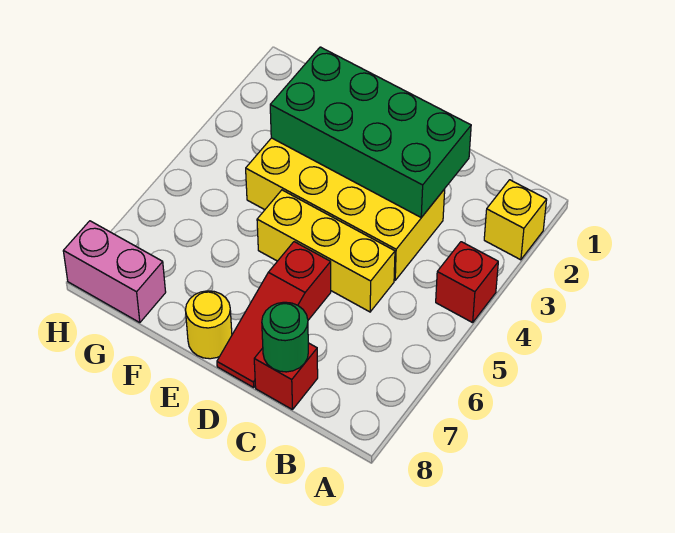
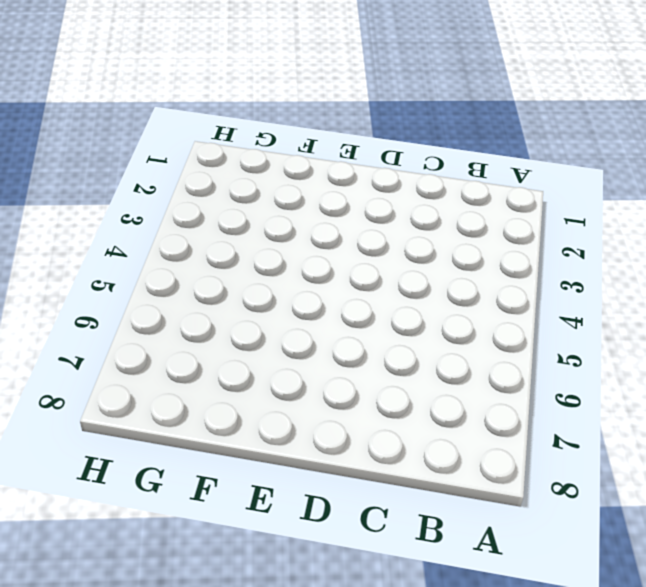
none -> yellow brick A2 level 1
none -> red brick A4 level 1

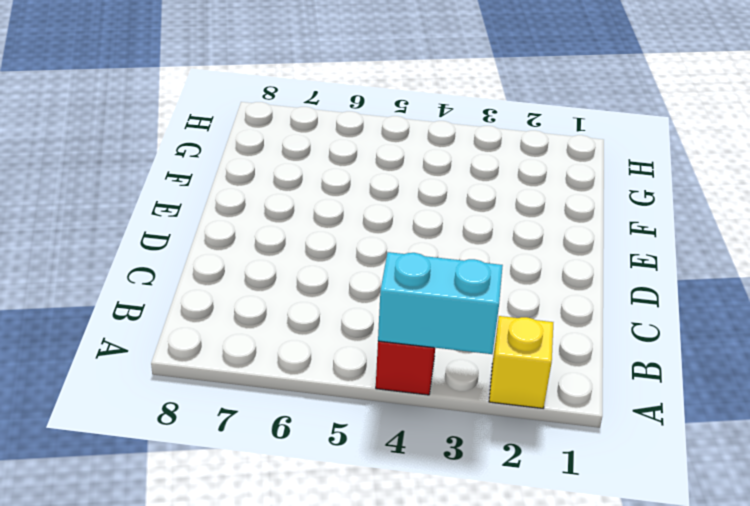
cyan brick A3:A4 level 2 -> none
none -> yellow brick C3:F4 level 1
none -> yellow brick C5:E5 level 1

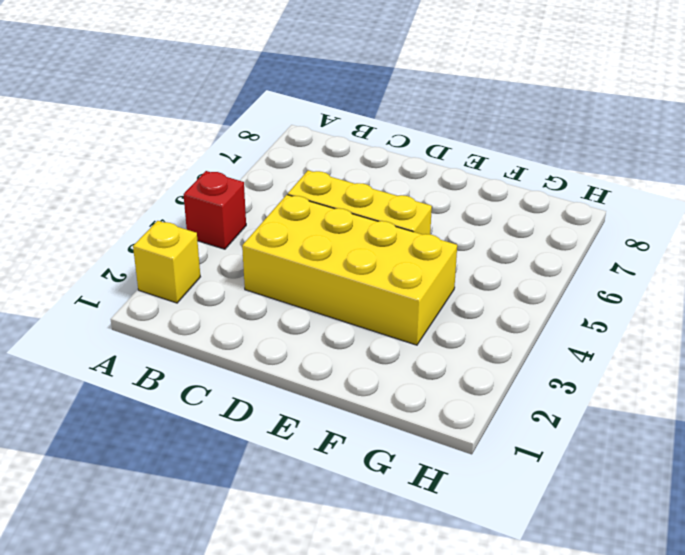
none -> red brick C8 level 1
none -> red slope D6:D8 level 1 top 6

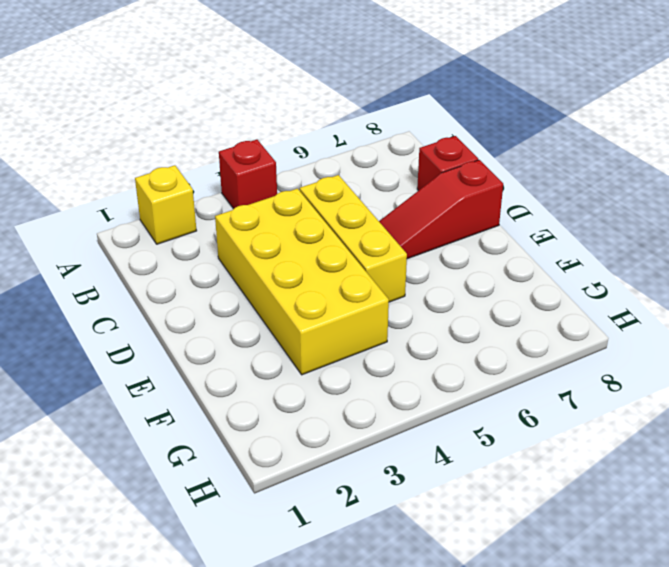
red slope D6:D8 level 1 top 8 -> red slope D6:D8 level 1 top 6
none -> yellow round brick E8 level 1
none -> pink brick G8:H8 level 1

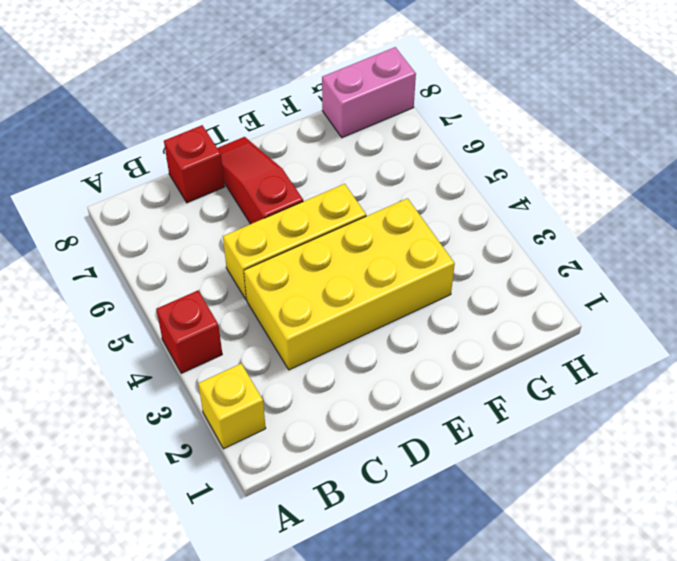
none -> yellow round brick E8 level 1
none -> green brick C2:F3 level 2

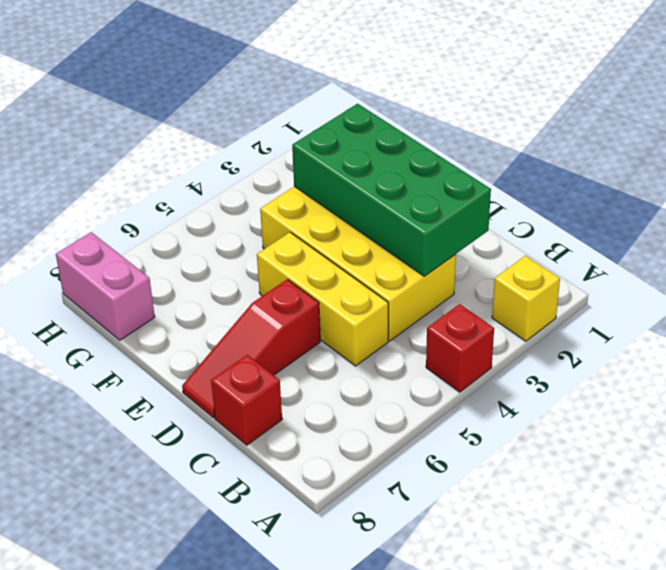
none -> yellow round brick E8 level 1
none -> green round brick C8 level 2

